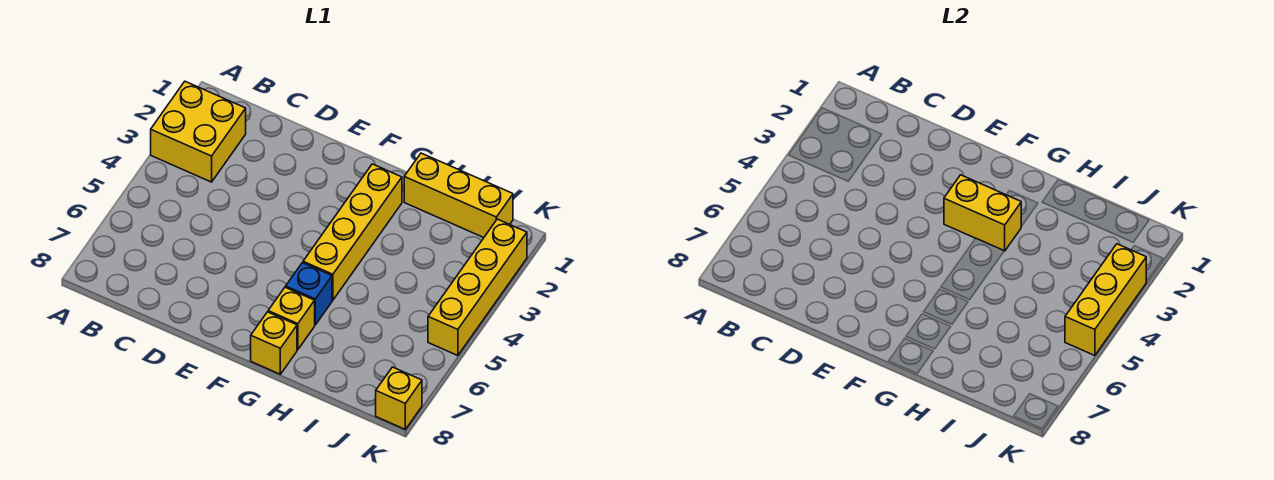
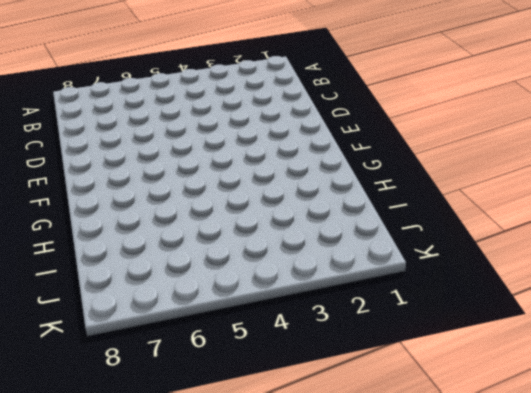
none -> yellow brick A2:B3 level 1
none -> yellow brick G2:G5 level 1

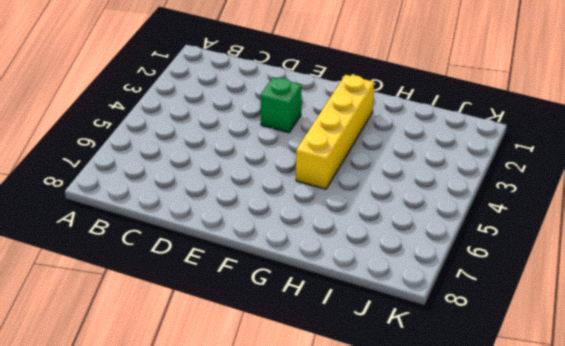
green brick E3 level 1 -> none
none -> yellow brick A2:B3 level 1
none -> blue brick G6 level 1

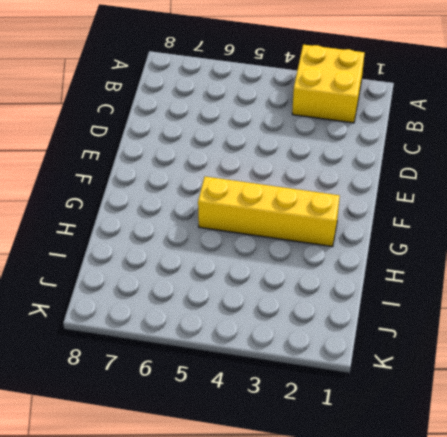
none -> blue brick G6 level 1
none -> yellow brick G7 level 1

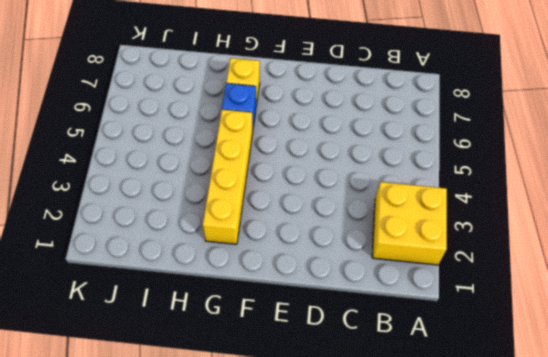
none -> yellow brick G8 level 1
none -> yellow brick H1:J1 level 1

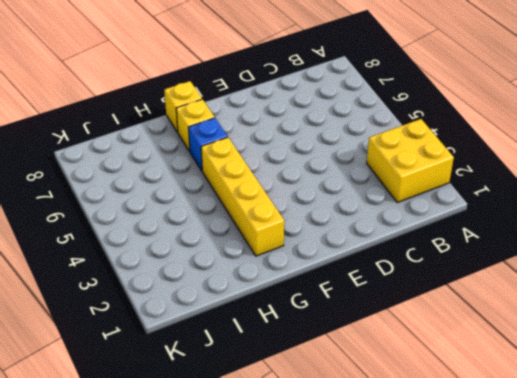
none -> yellow brick H1:J1 level 1
none -> yellow brick K2:K5 level 1

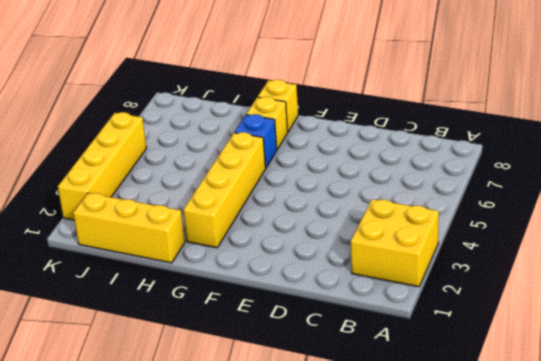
none -> yellow brick K8 level 1
none -> yellow brick F3:G3 level 2

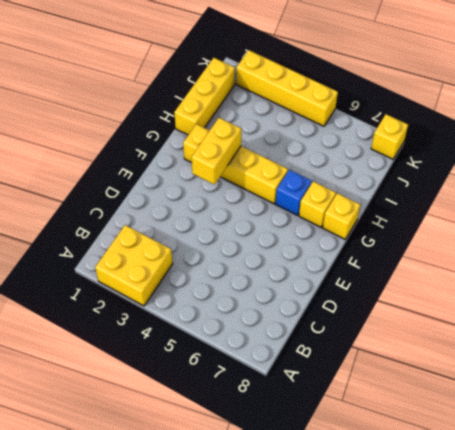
none -> yellow brick K3:K5 level 2

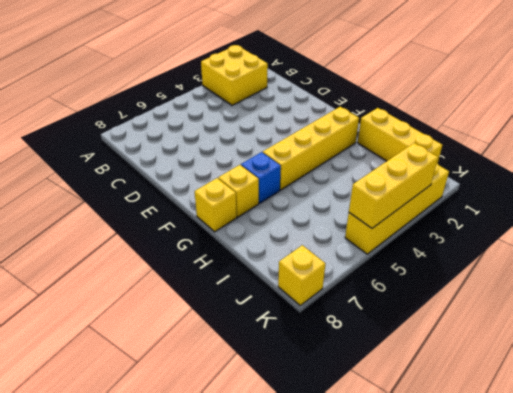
none -> yellow brick F3:G3 level 2

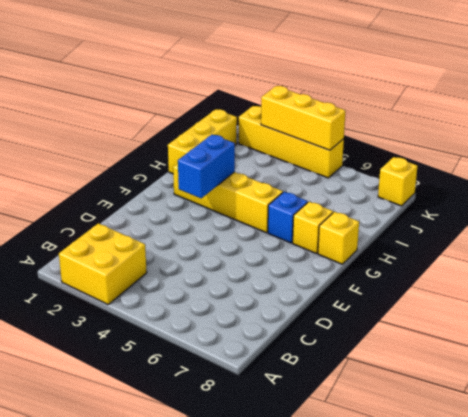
blue brick F3:G3 level 2 -> yellow brick F3:G3 level 2

